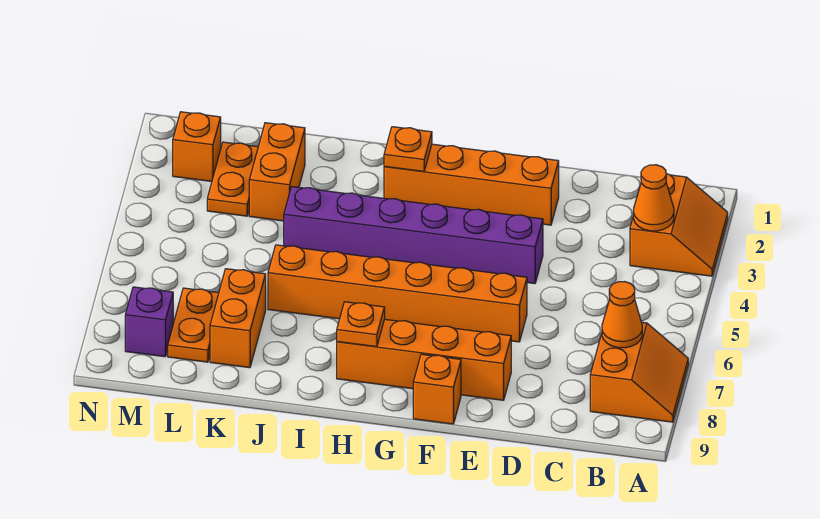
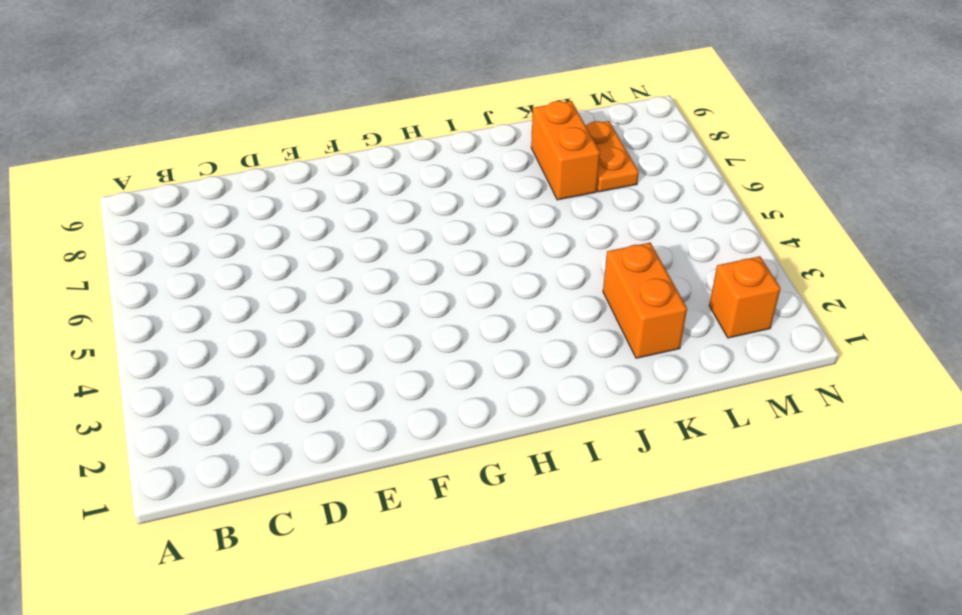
none -> orange slope A2:B3 level 1 top B
none -> orange slope A7:B8 level 1 top B
none -> orange brick E2:H2 level 1

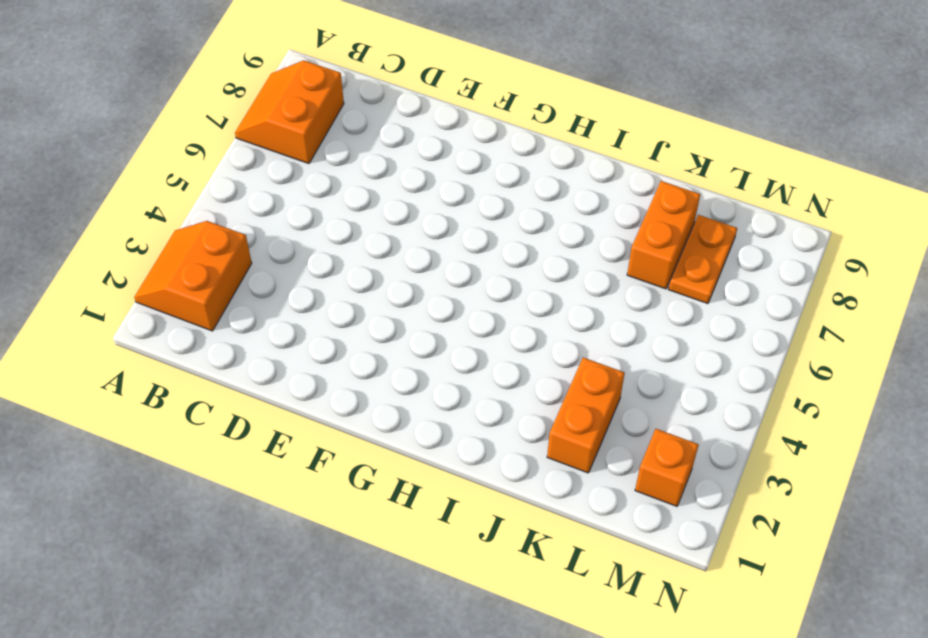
none -> orange brick E2:H2 level 1
none -> purple brick E4:J4 level 1
none -> orange brick E6:J6 level 1

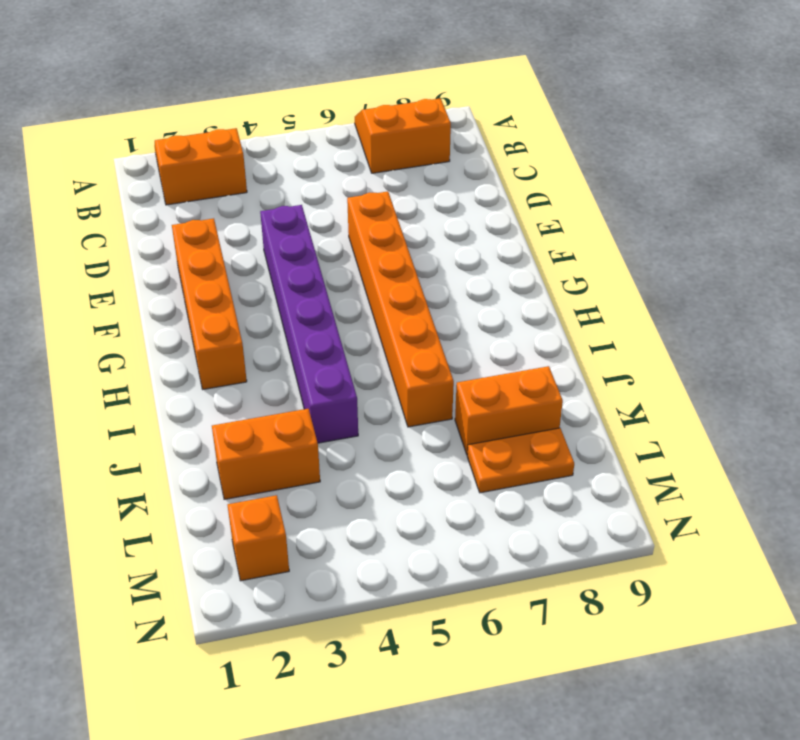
none -> orange brick E8:H8 level 1
none -> orange brick F9 level 1
none -> orange plate L2:L3 level 1

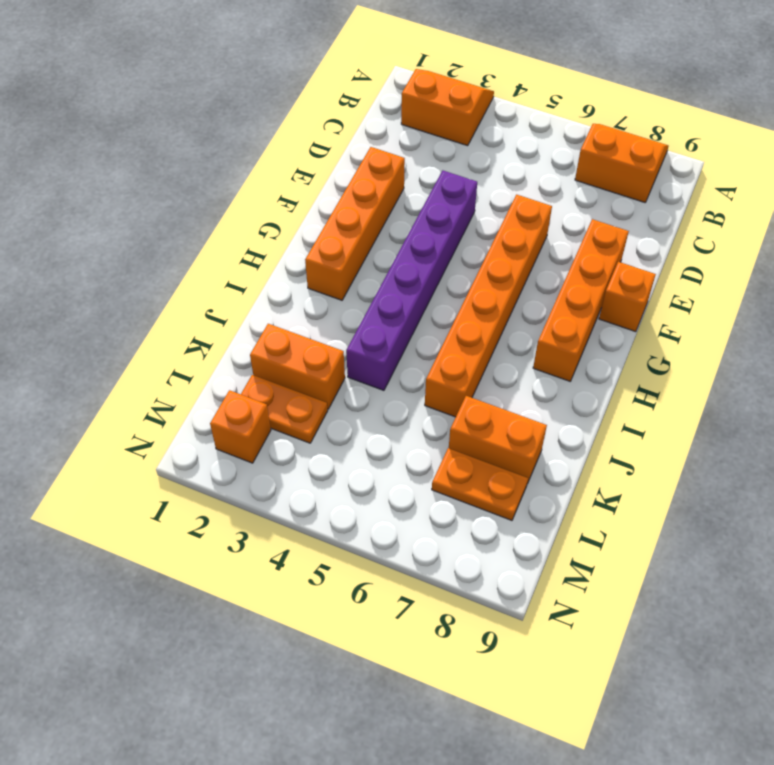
none -> purple brick M8 level 1
none -> orange cone B3 level 2
none -> orange cone B7 level 2

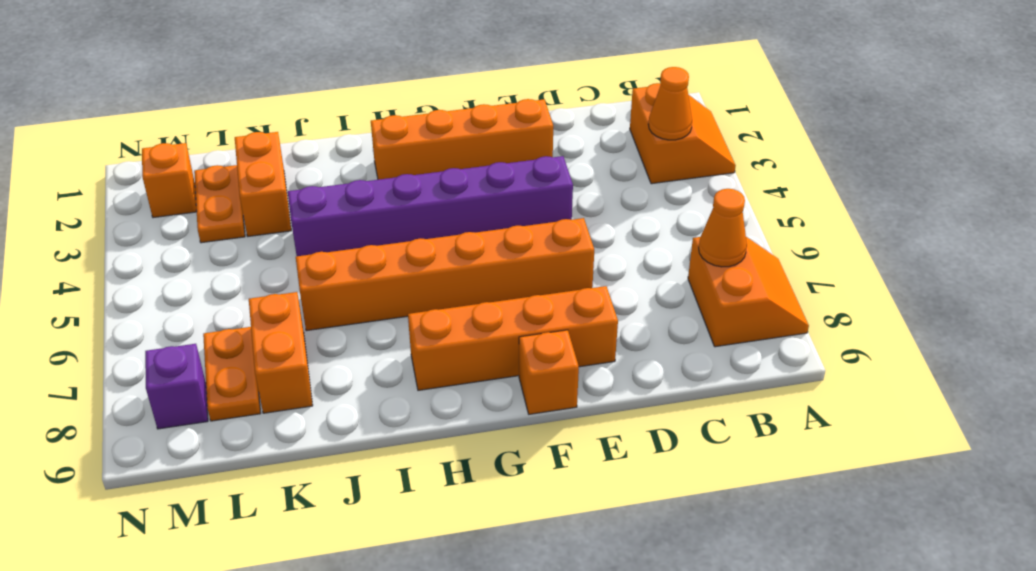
none -> orange plate H2 level 2
none -> orange plate H8 level 2

